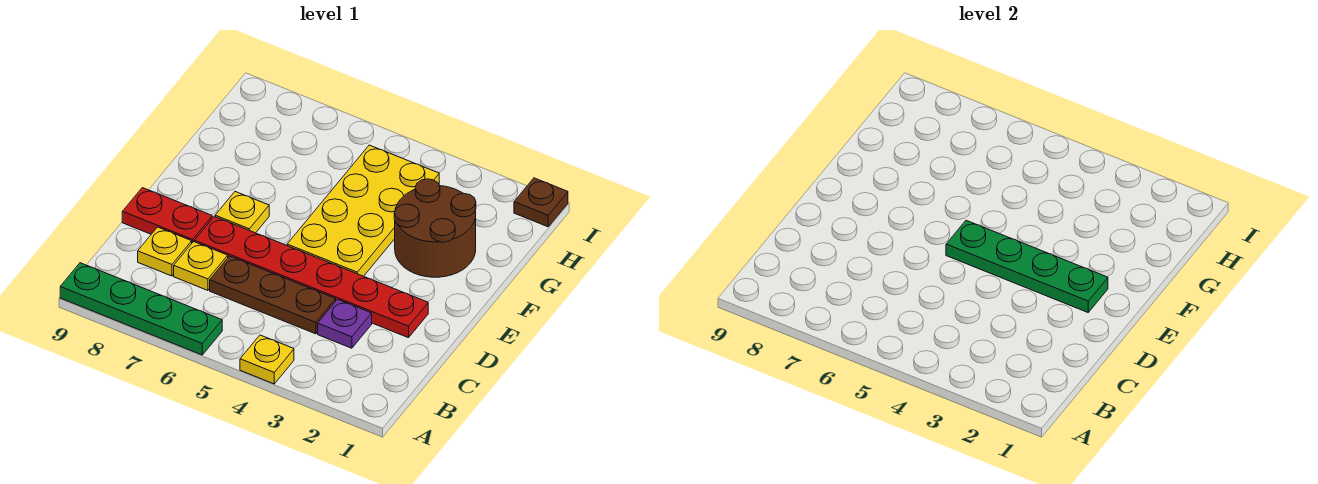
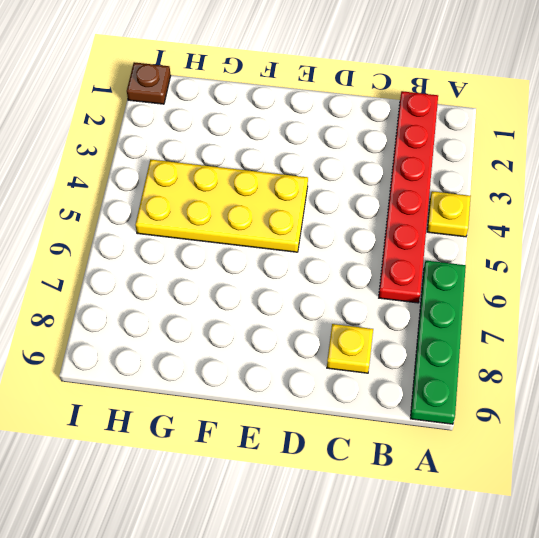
red plate B1:B6 level 1 -> red plate D2:D7 level 1
none -> purple plate C3 level 1
none -> brown plate C4:C6 level 1
none -> yellow plate C7 level 1

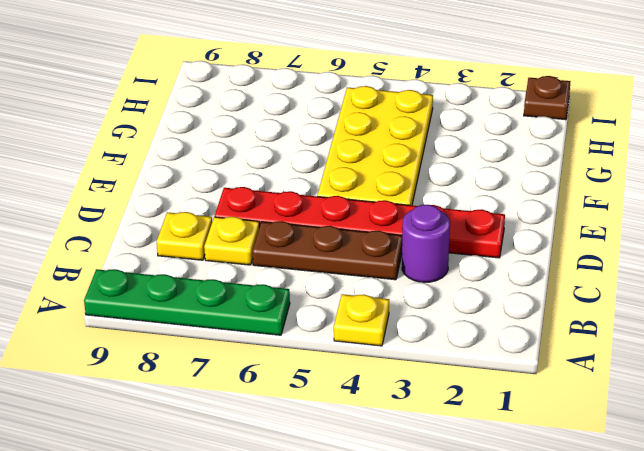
purple round brick C3 level 1 -> purple plate C3 level 1
none -> red plate D8:D9 level 1
none -> yellow plate E7 level 1
none -> brown round brick F2:G3 level 1

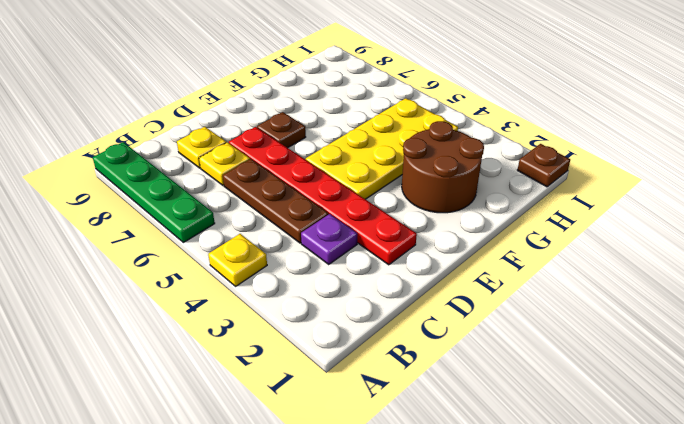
brown plate E7 level 1 -> yellow plate E7 level 1
none -> red plate D8:D9 level 1
none -> green plate E2:E5 level 2

